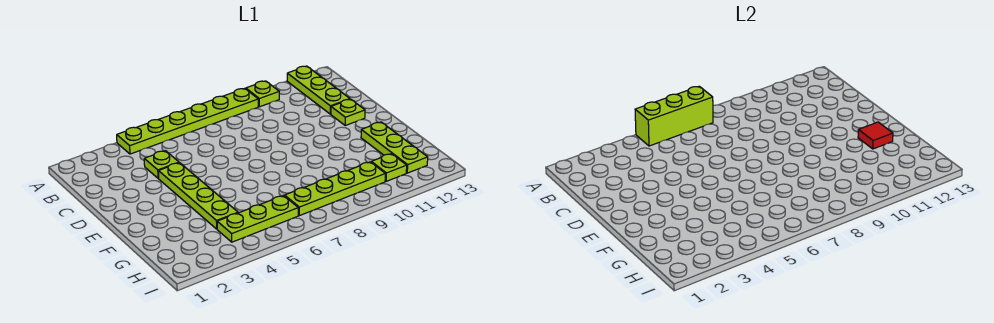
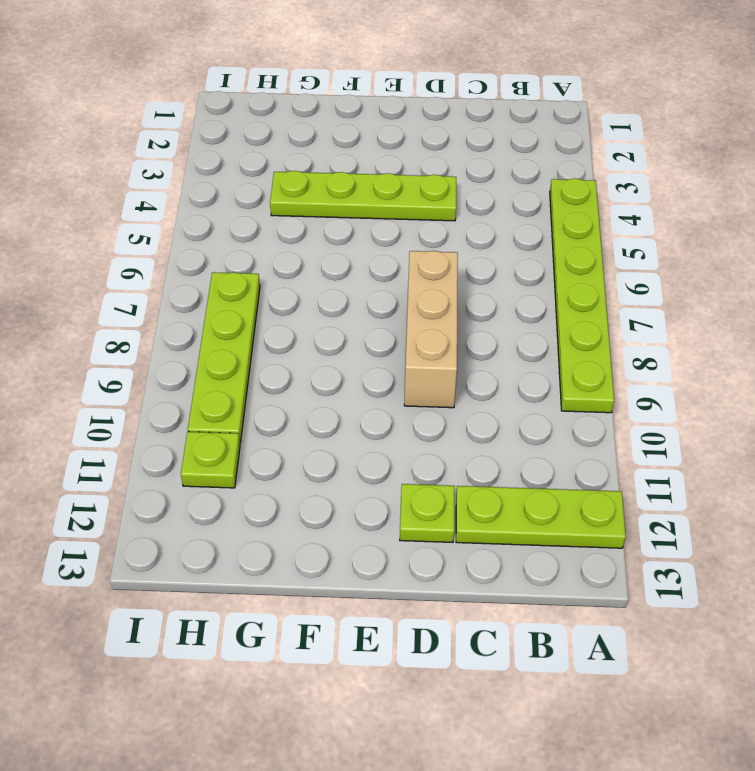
tan brick D7:D9 level 1 -> none
none -> lime plate A10 level 1
none -> lime plate C4 level 1
none -> lime plate F12:H12 level 1

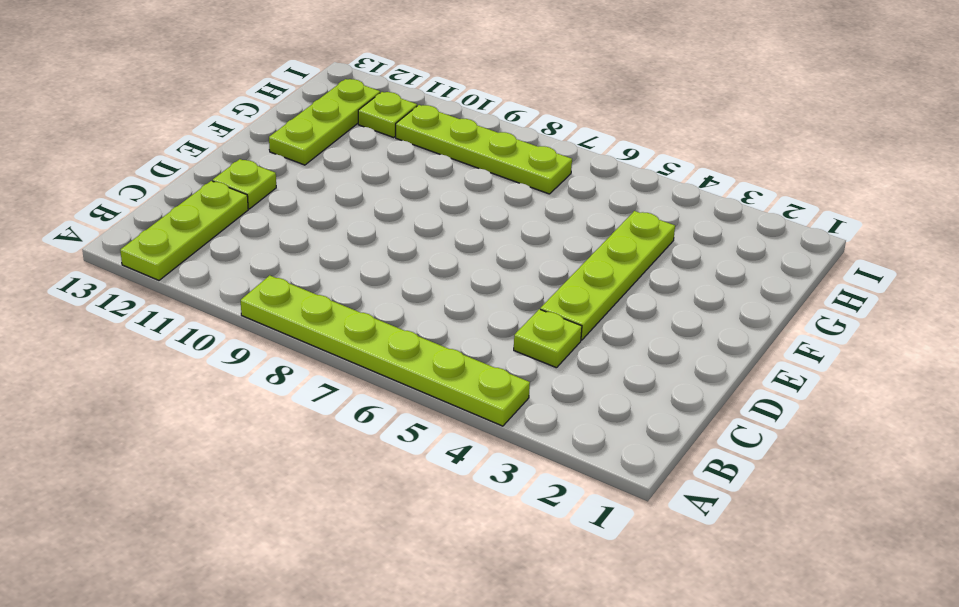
none -> lime plate A10 level 1
none -> lime plate H4:H6 level 1
none -> lime brick A5:A7 level 2

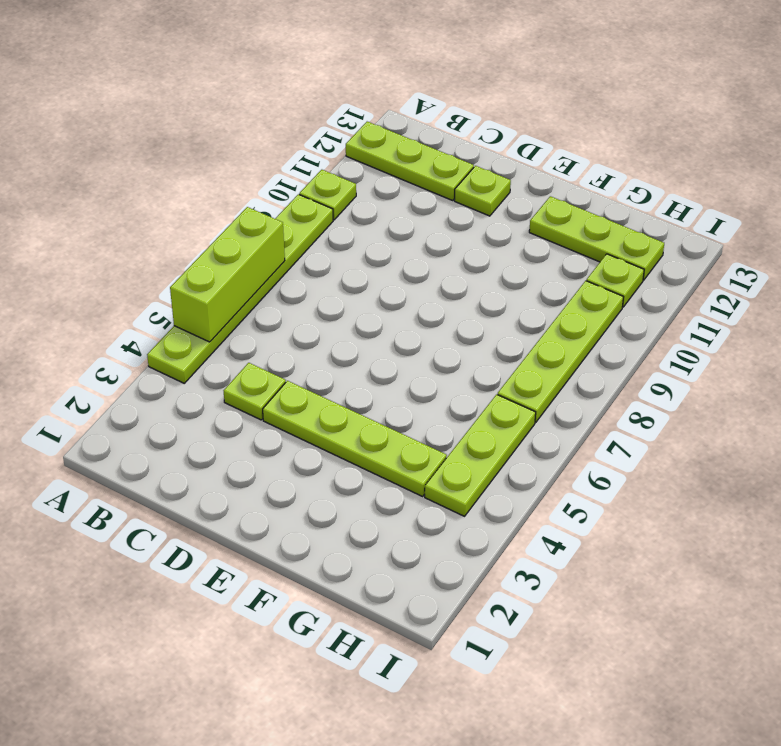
none -> red tile F12 level 2

